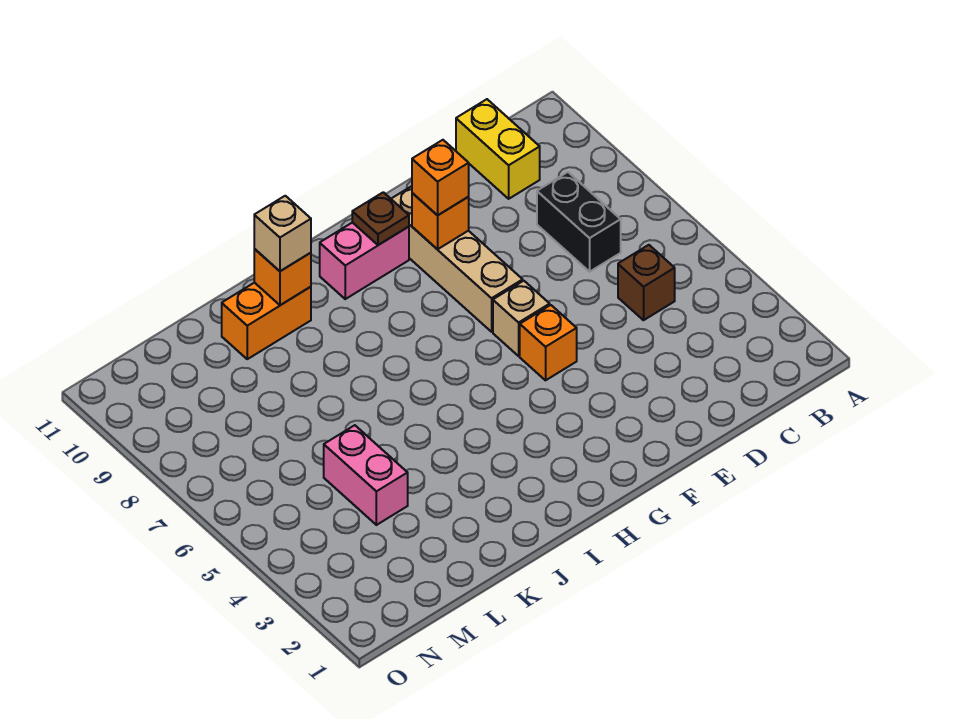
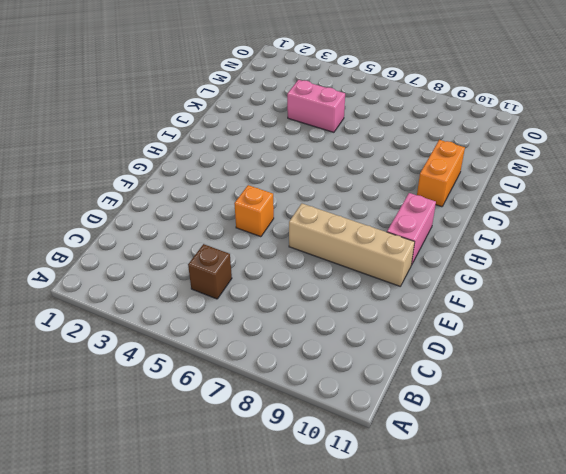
none -> black brick C7:C8 level 1
none -> yellow brick C10:C11 level 1
none -> tan brick F6 level 1

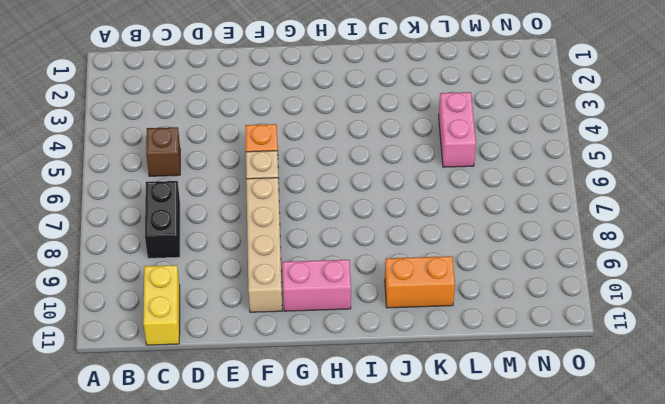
none -> orange brick F9 level 2
none -> brown plate G10 level 2
none -> orange brick J10 level 2

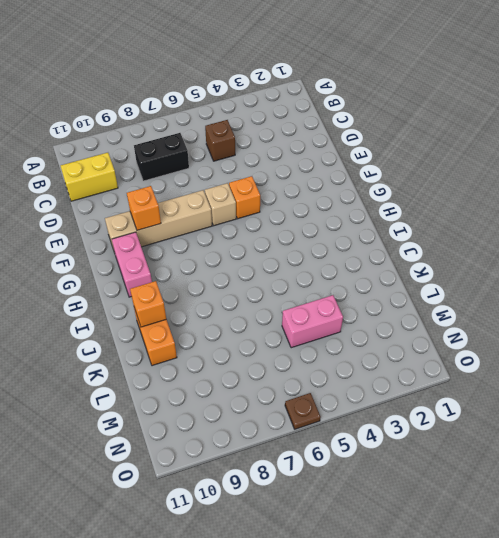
brown plate O6 level 1 -> brown plate G10 level 2
none -> orange brick F9 level 3
none -> tan brick J10 level 3

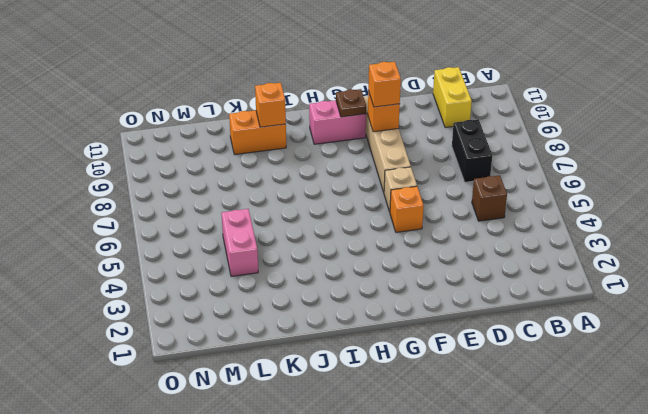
none -> tan brick J10 level 3

